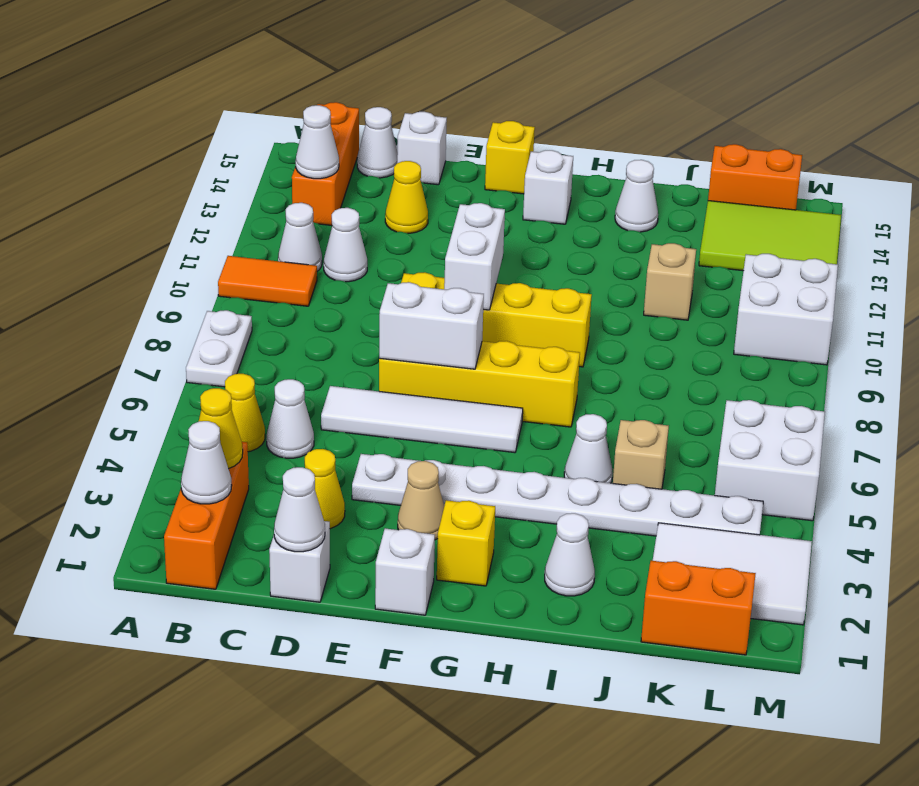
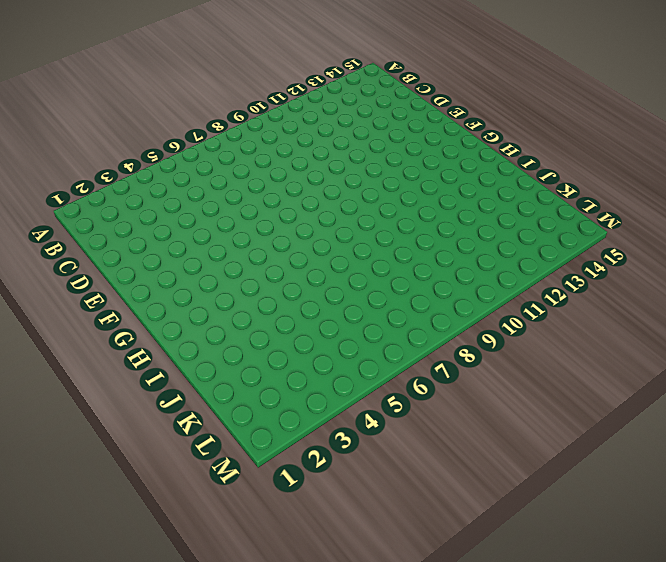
none -> white plate A7:A8 level 1
none -> orange tile A10:B10 level 1
none -> orange brick B1:B3 level 1
none -> yellow cone B5 level 1

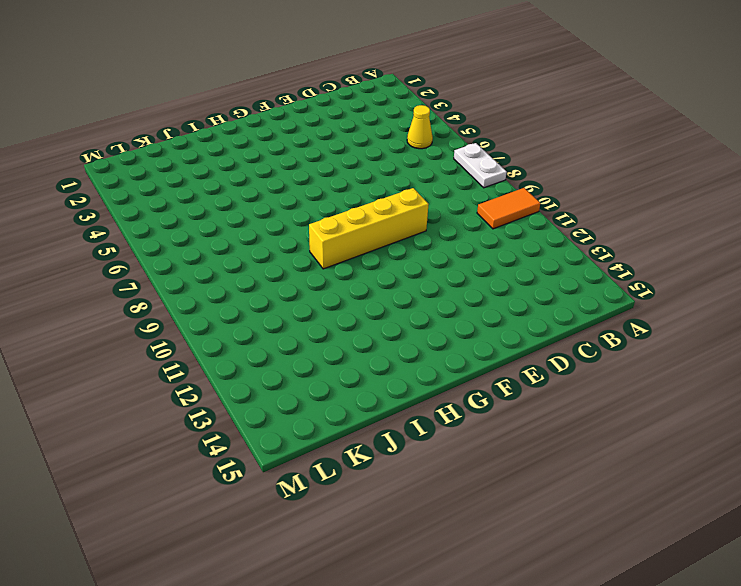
none -> orange brick B1:B3 level 1
none -> white cone B11 level 1
none -> orange brick B13:B15 level 1
none -> white cone C5 level 1

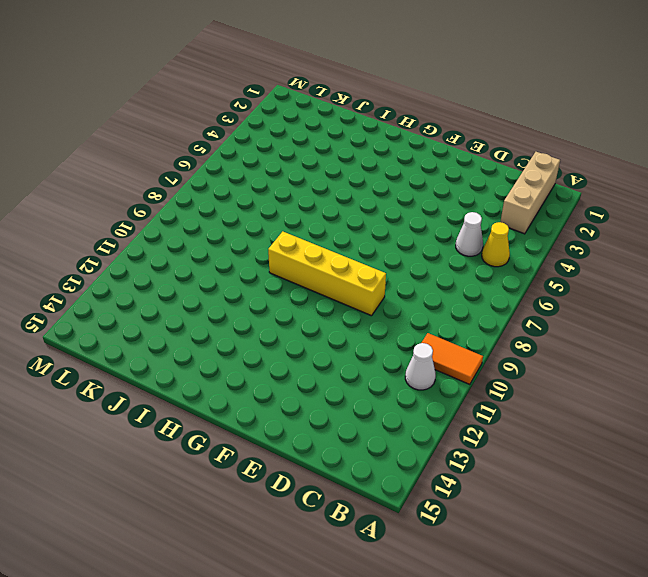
tan brick B1:B3 level 1 -> orange brick B1:B3 level 1
none -> white plate A7:A8 level 1
none -> orange brick B13:B15 level 1
none -> white cone C11 level 1
none -> white cone C15 level 1

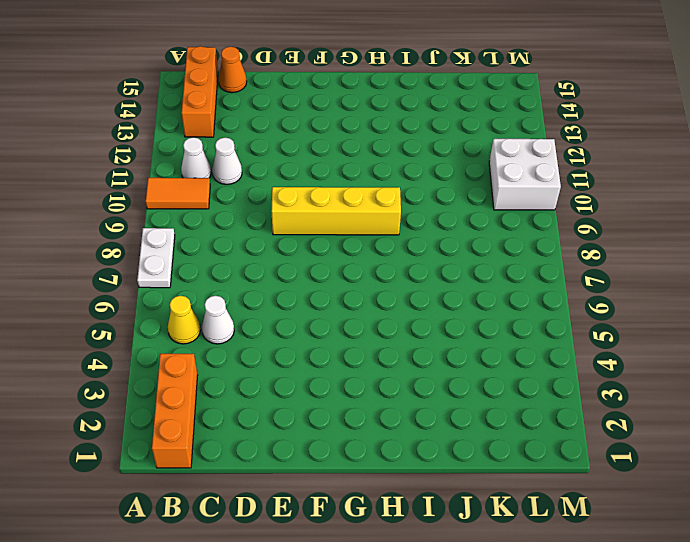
orange cone C15 level 1 -> white cone C15 level 1
none -> white brick D1 level 1
none -> yellow cone D3 level 1
none -> white tile D6:G6 level 1
none -> yellow cone D13 level 1

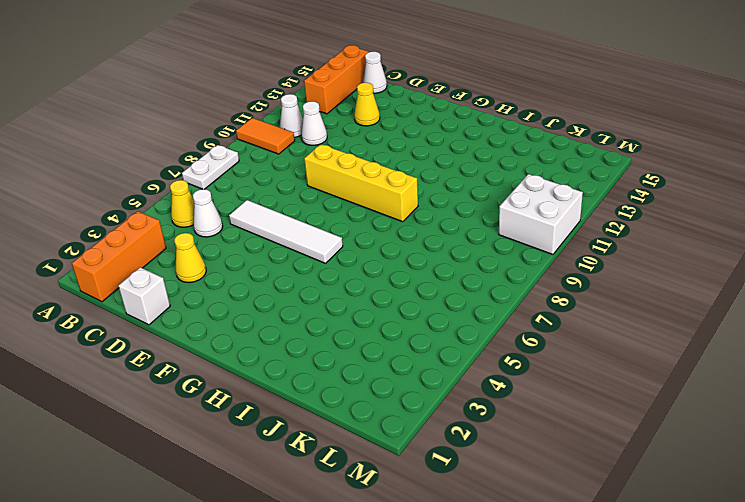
none -> white brick D15 level 1
none -> white plate E4:L4 level 1
none -> yellow brick E7:H7 level 1
none -> white brick F1 level 1

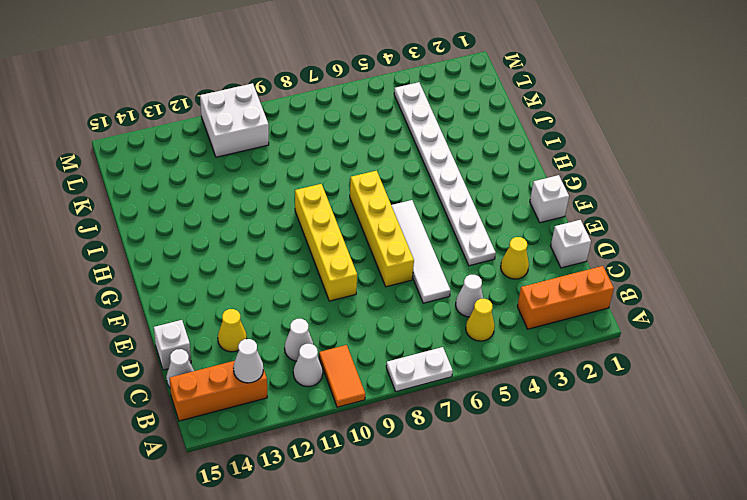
none -> tan cone F3 level 1
none -> yellow brick F15 level 1
none -> yellow brick G2 level 1
none -> white brick G14 level 1

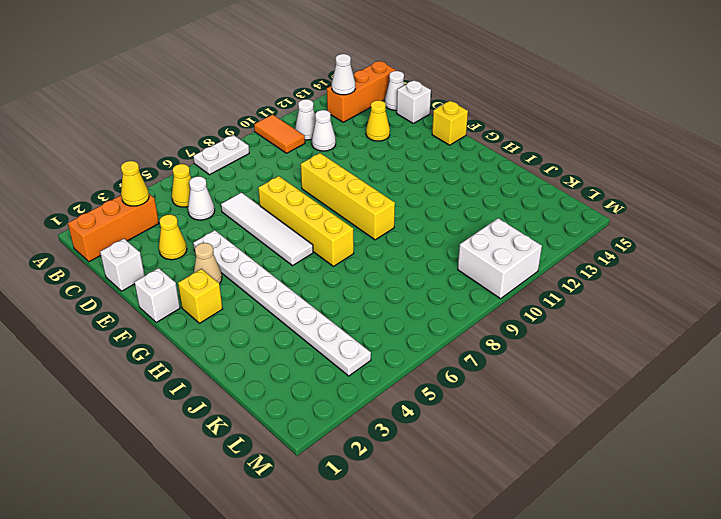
none -> white brick G14 level 1
none -> white cone I2 level 1
none -> white cone I5 level 1
none -> white cone I14 level 1

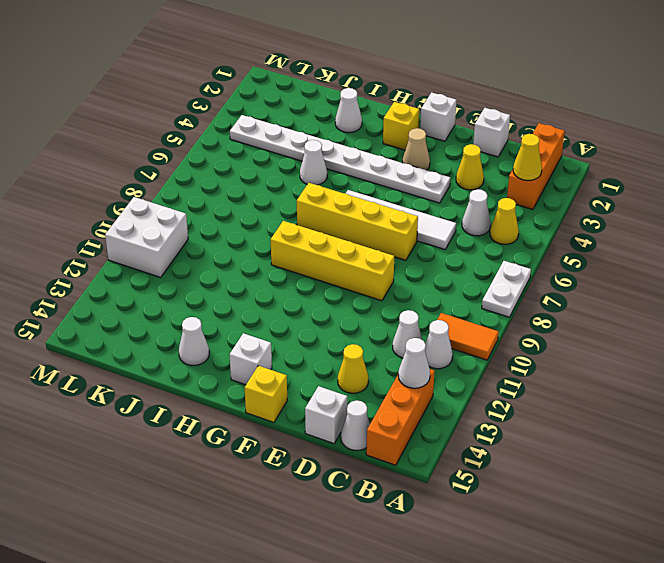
none -> tan brick J5 level 1
none -> tan brick J11 level 1
none -> orange brick K1:L1 level 1
none -> white tile K2:M3 level 1

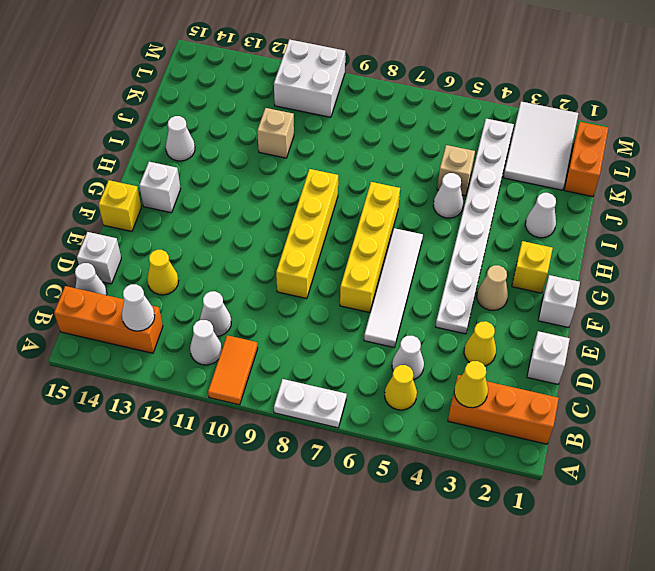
none -> lime tile K13:M14 level 1
none -> orange brick K15:L15 level 1
none -> white brick L5:M6 level 1
none -> white cone B2 level 2

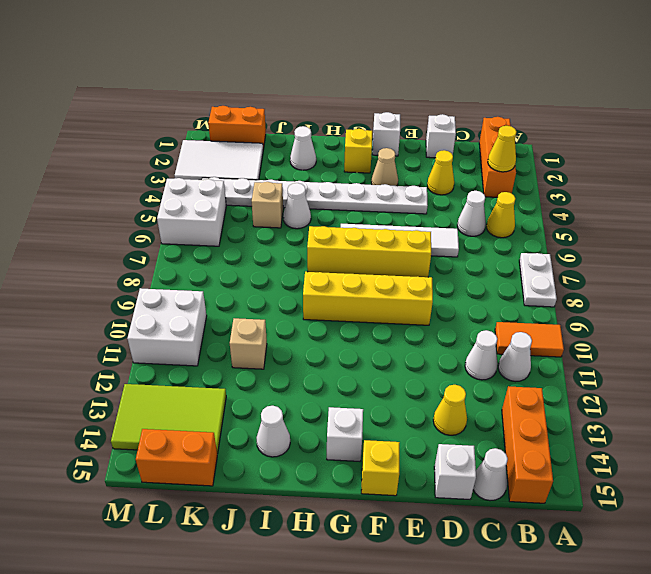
none -> white cone B2 level 2
none -> white cone B13 level 2
none -> white cone D1 level 2
none -> white brick E7:F7 level 2

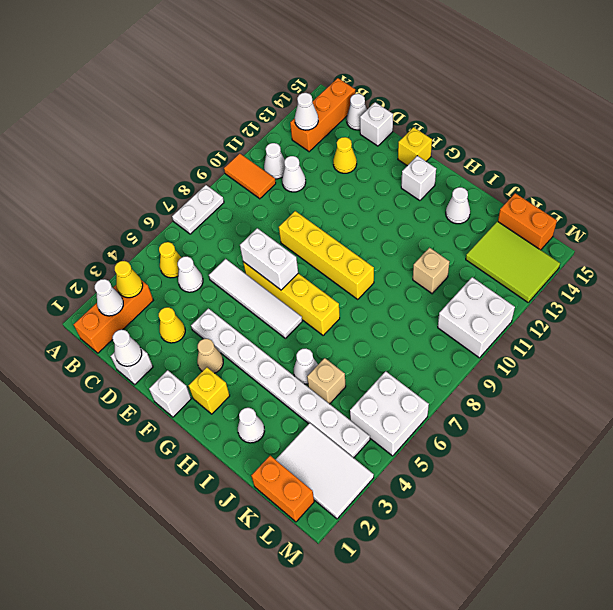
none -> white brick F9:F10 level 2

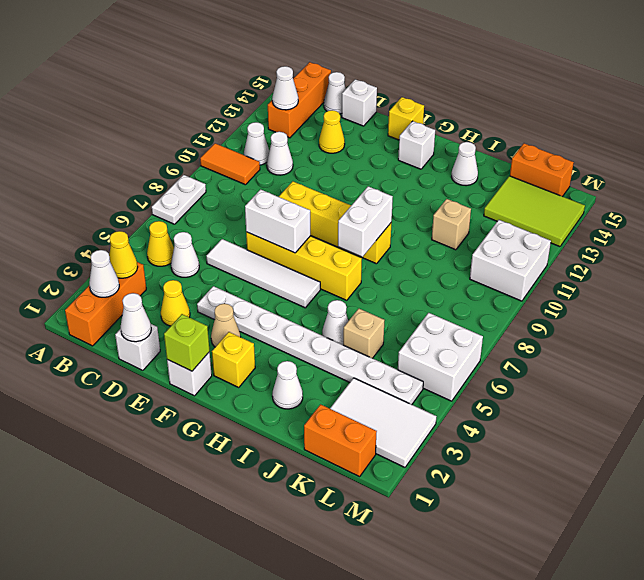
lime brick F1 level 2 -> none
white brick H8:H9 level 2 -> white brick F9:F10 level 2

